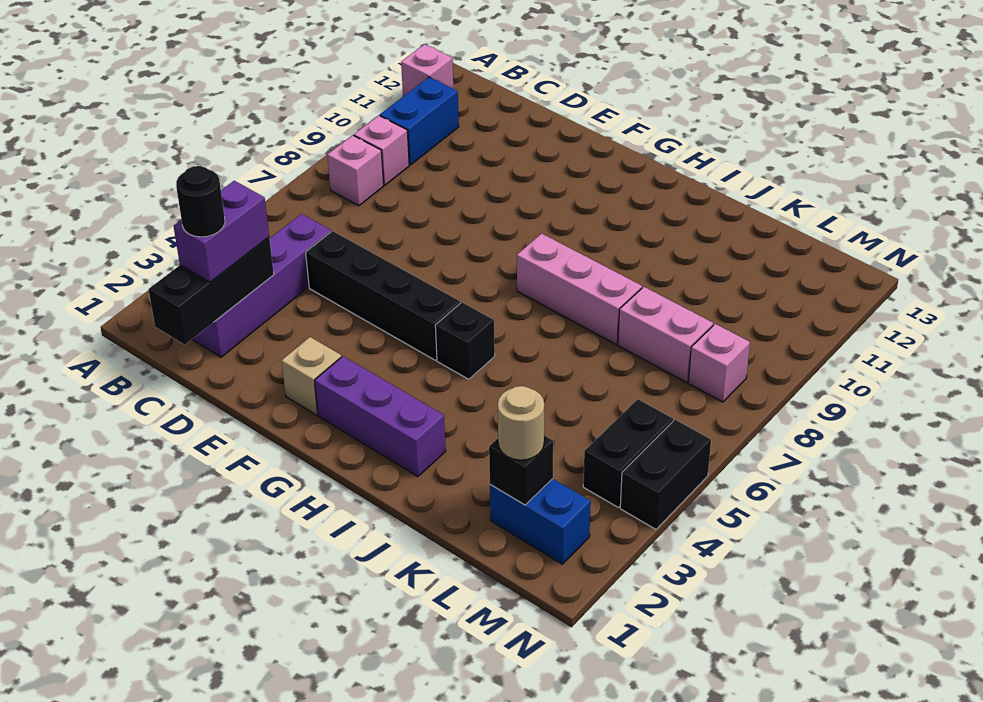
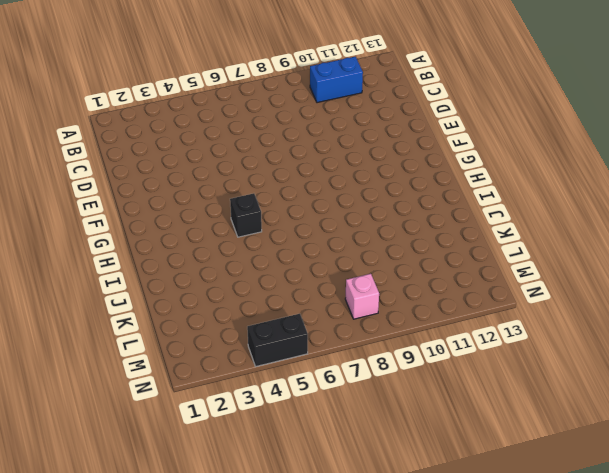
none -> pink brick A12 level 1
none -> pink brick B8 level 1
none -> pink brick B9 level 1

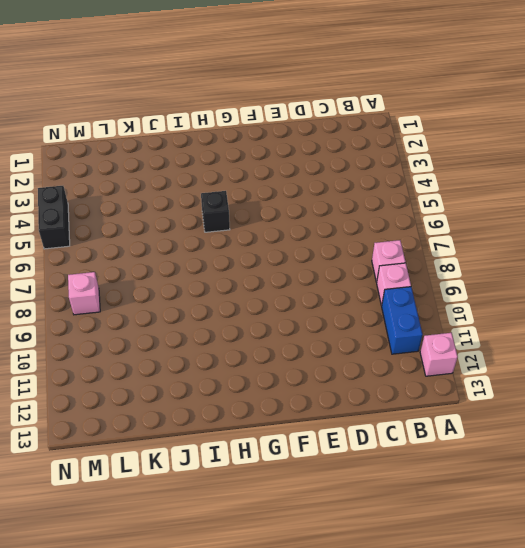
none -> purple brick C2:C5 level 1
none -> black brick D5:G5 level 1
none -> tan brick F2 level 1

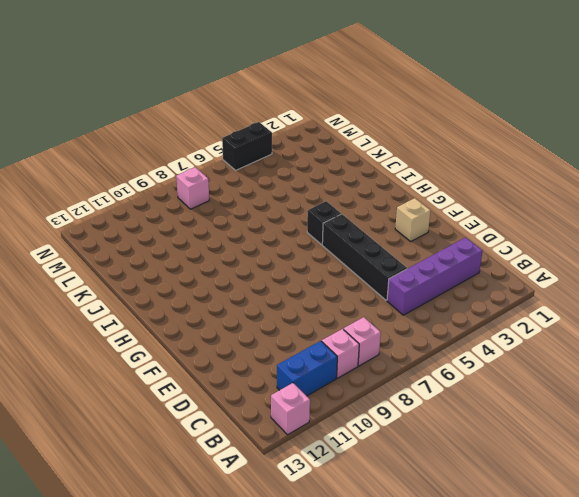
none -> purple brick G2:I2 level 1
none -> pink brick H8:J8 level 1
none -> pink brick K8:L8 level 1

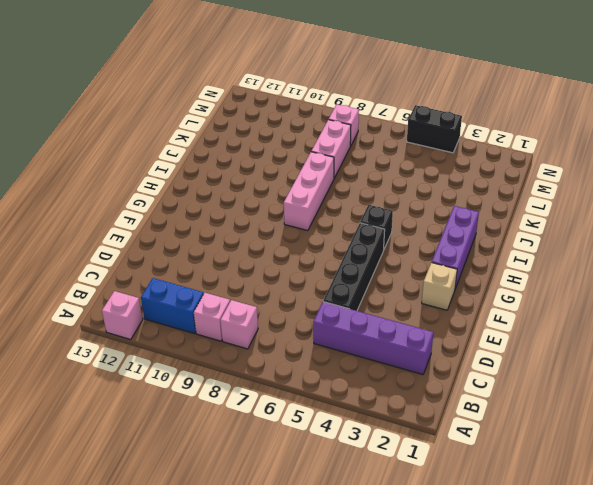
none -> blue brick L2:M2 level 1
none -> black brick M4:M5 level 1
none -> black brick C1:C3 level 2

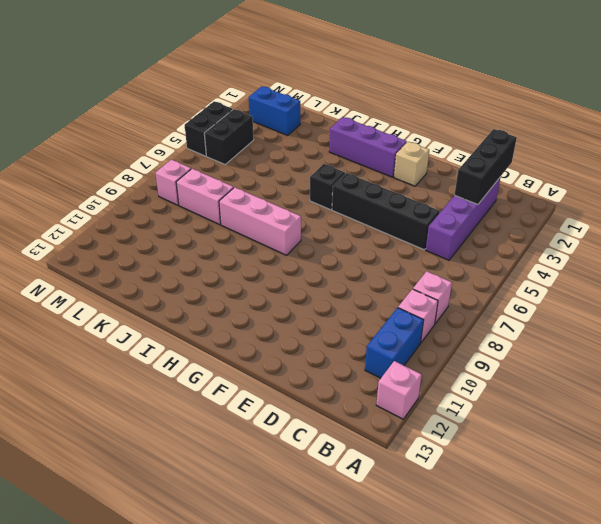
none -> black brick L2 level 2
none -> purple brick C2:C3 level 3
none -> tan round brick L2 level 3

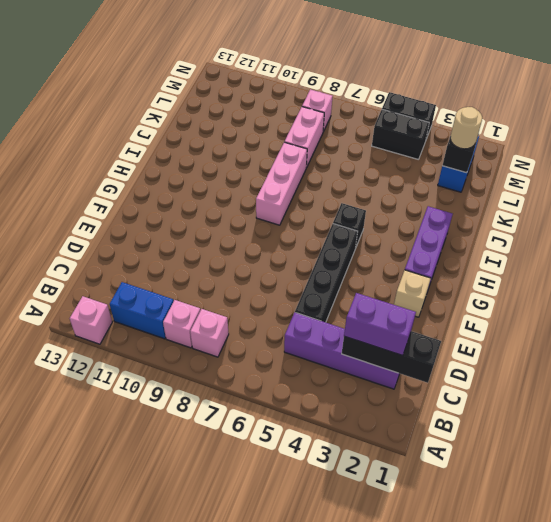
none -> black round brick C2 level 4

